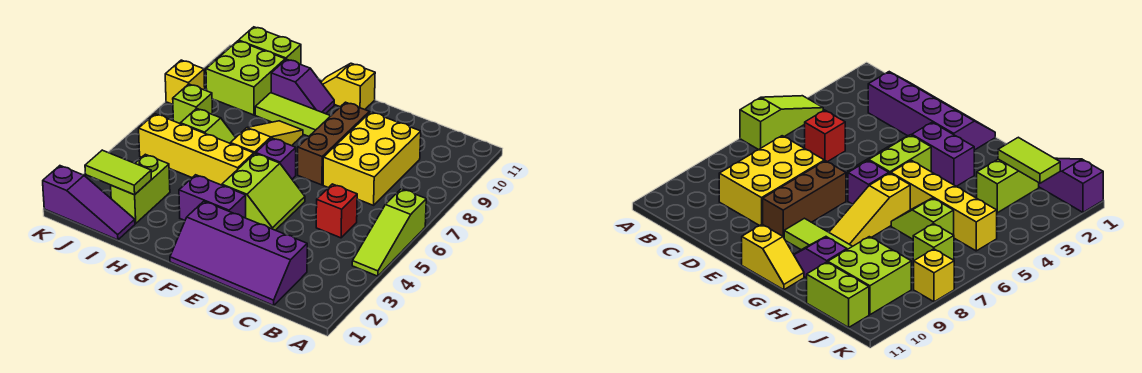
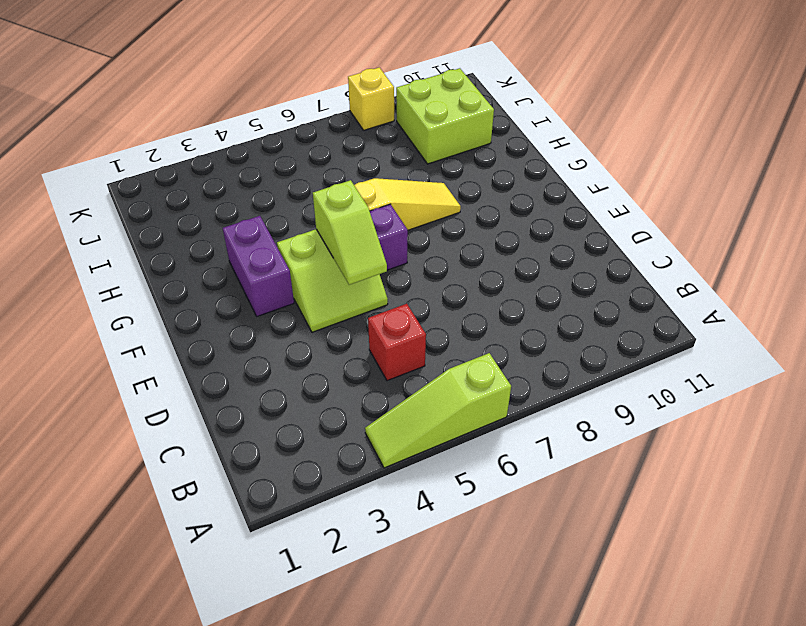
lime slope E5:F5 level 2 top F -> lime slope H6:I6 level 1 top I
none -> purple slope C1:F2 level 1 top 2
none -> yellow brick C7:D9 level 1
none -> brown brick E7:E9 level 1

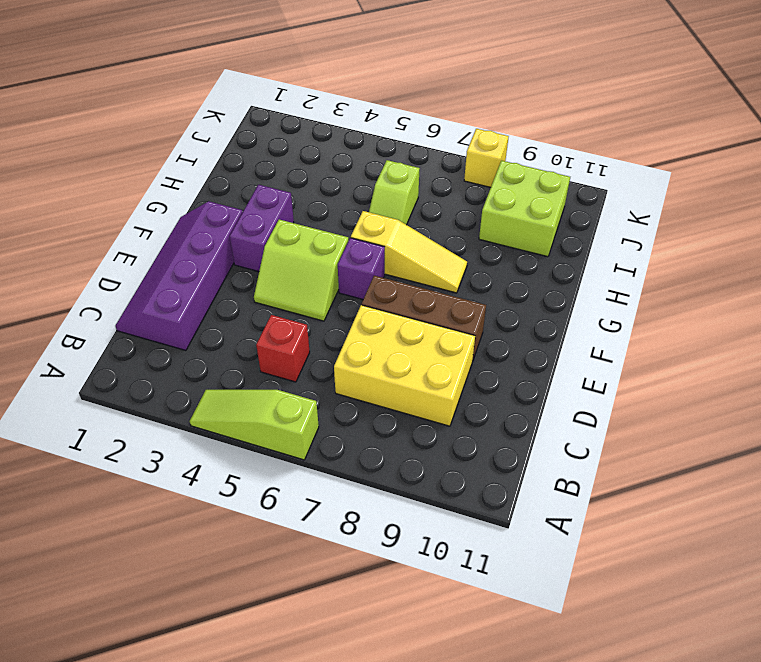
none -> lime tile F9:H9 level 1
none -> yellow slope F11:G11 level 1 top F
none -> yellow brick G5:J5 level 1

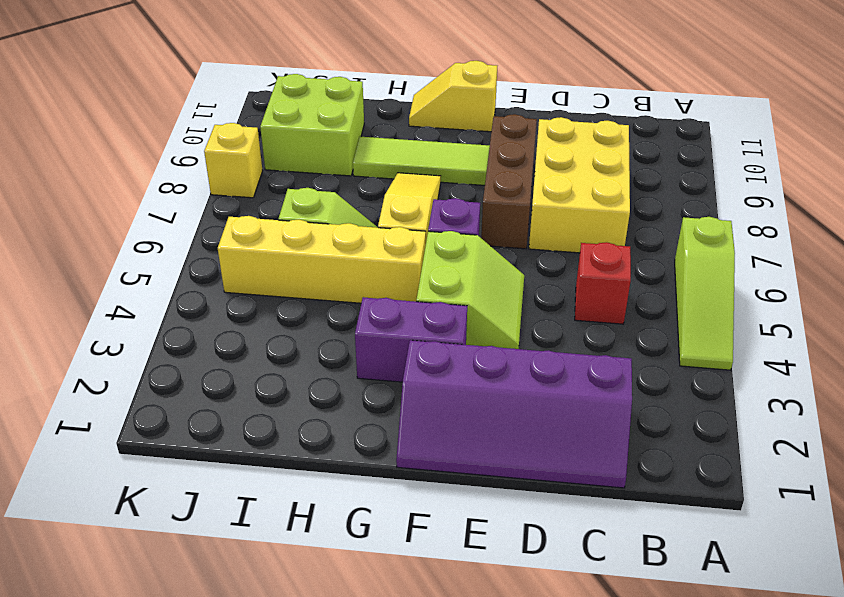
none -> purple slope G10:H10 level 1 top H
none -> purple slope I1:K1 level 1 top K
none -> lime brick I2:I3 level 1

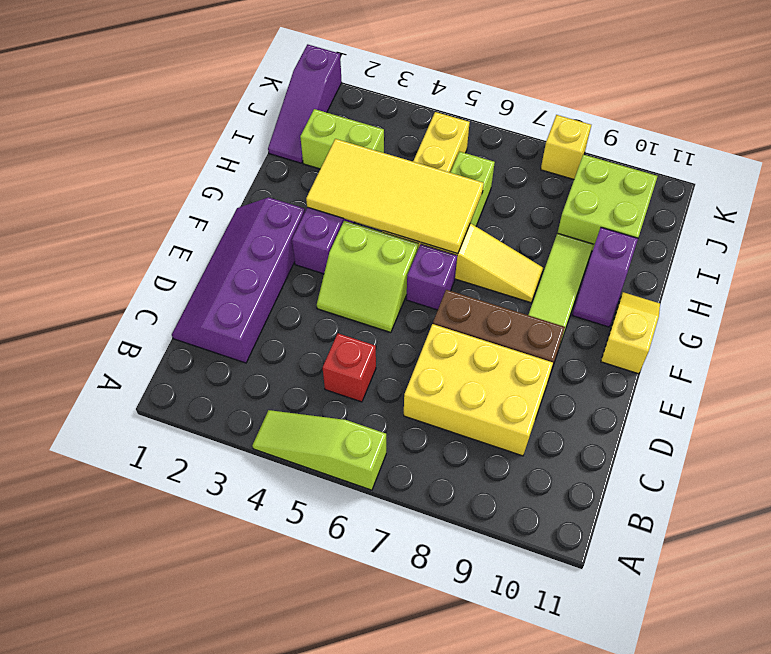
yellow tile G3:H6 level 2 -> none
none -> lime brick I11:J11 level 1
none -> lime brick J7 level 1
none -> lime tile I2:J2 level 2

